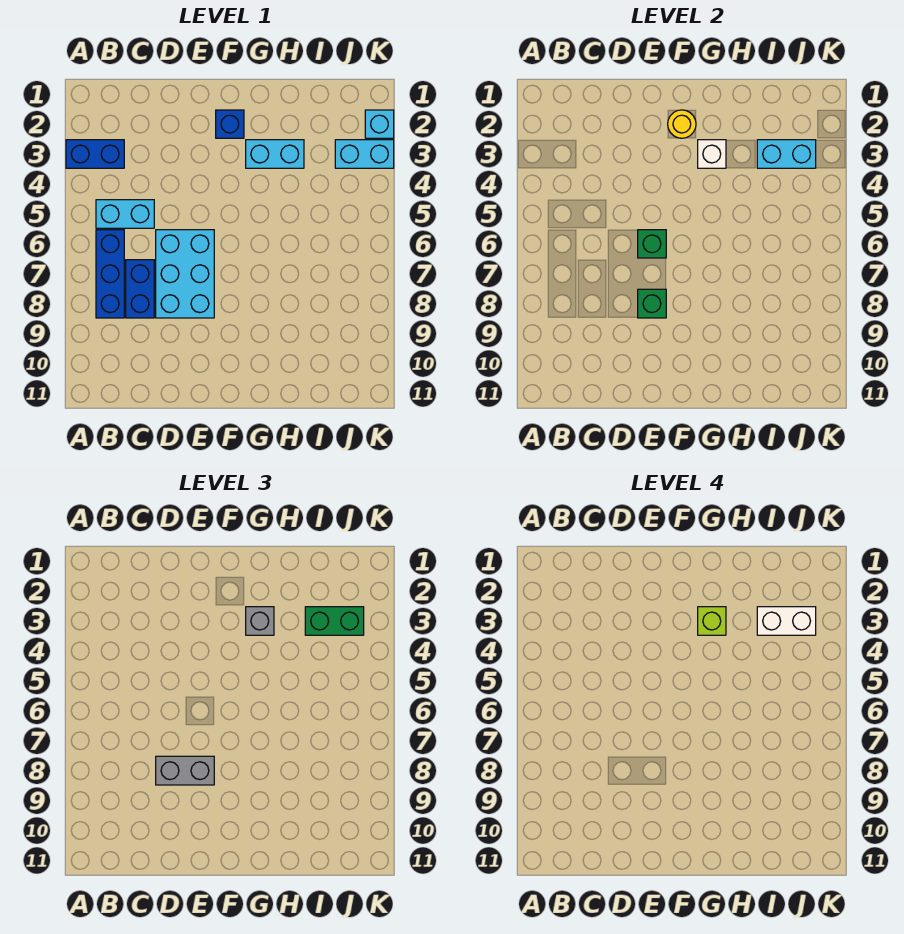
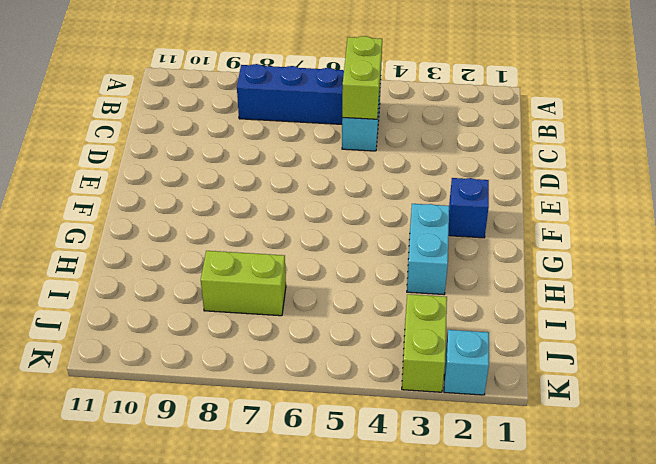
lime brick B5:C5 level 2 -> none
lime brick I7:I8 level 1 -> none
lime brick J3:K3 level 1 -> cyan brick J3:K3 level 1
none -> blue brick A3:B3 level 1
none -> blue brick C7:C8 level 1
none -> cyan brick D6:E8 level 1

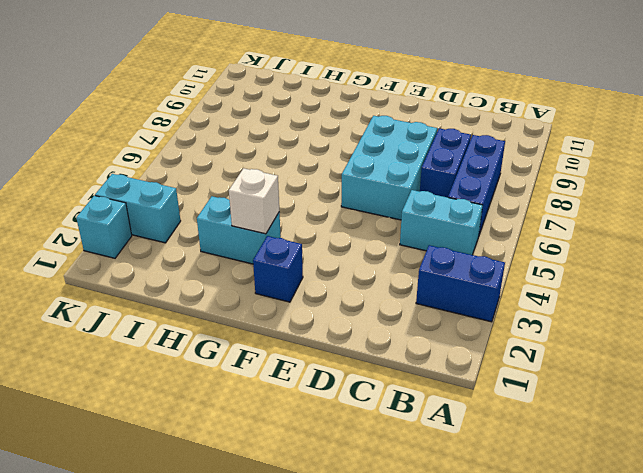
none -> green brick E6 level 2
none -> green brick E8 level 2
none -> yellow round brick F2 level 2

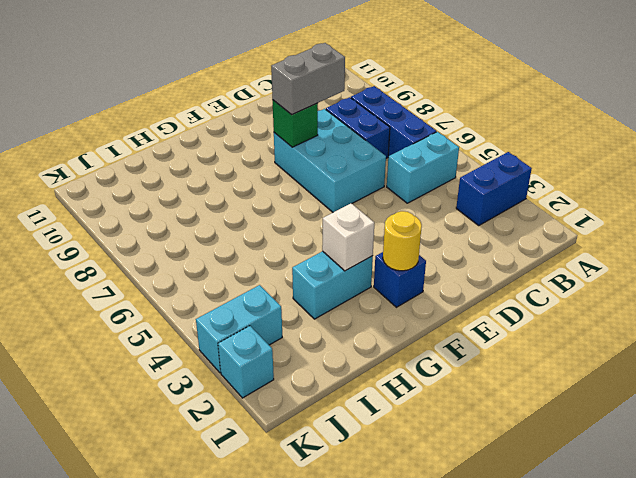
none -> green brick E6 level 2
none -> cyan brick I3:J3 level 2
none -> grey brick G3 level 3

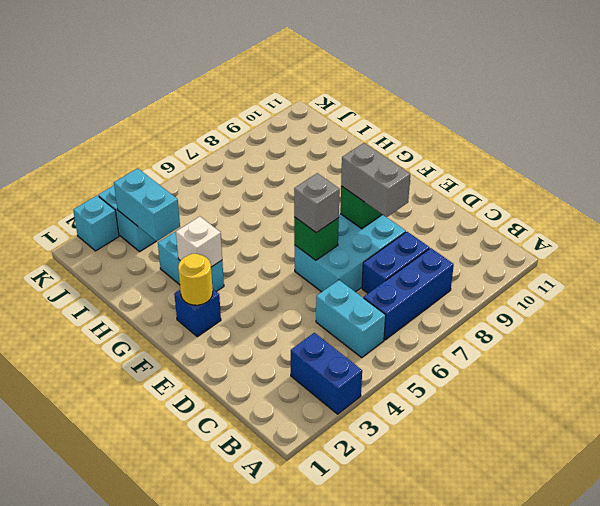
grey brick E6 level 3 -> grey brick G3 level 3
none -> green brick I3:J3 level 3
none -> lime brick G3 level 4
none -> white brick I3:J3 level 4

